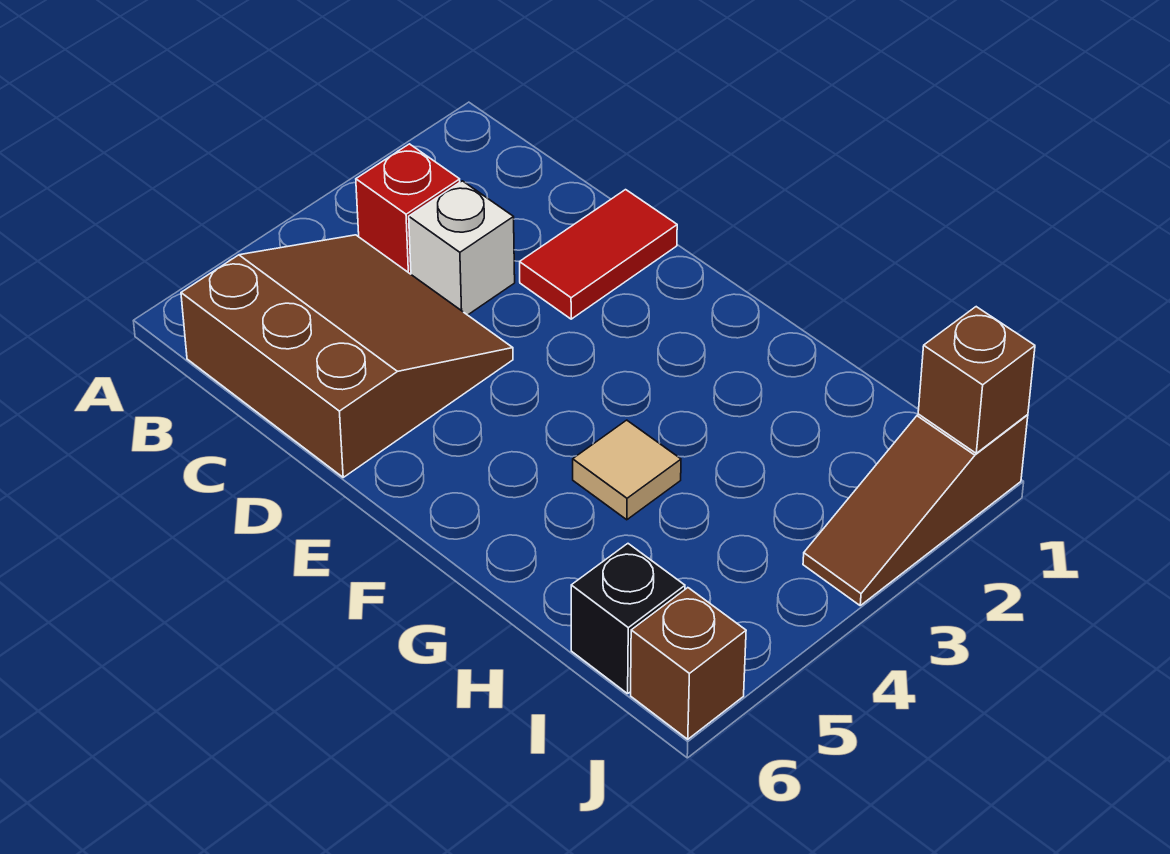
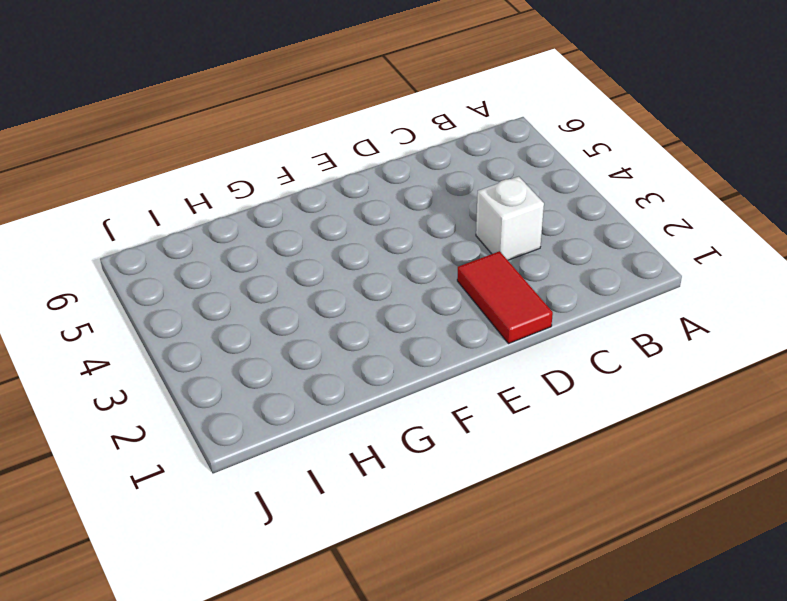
none -> red brick B3 level 1
none -> brown slope B4:D6 level 1 top 6

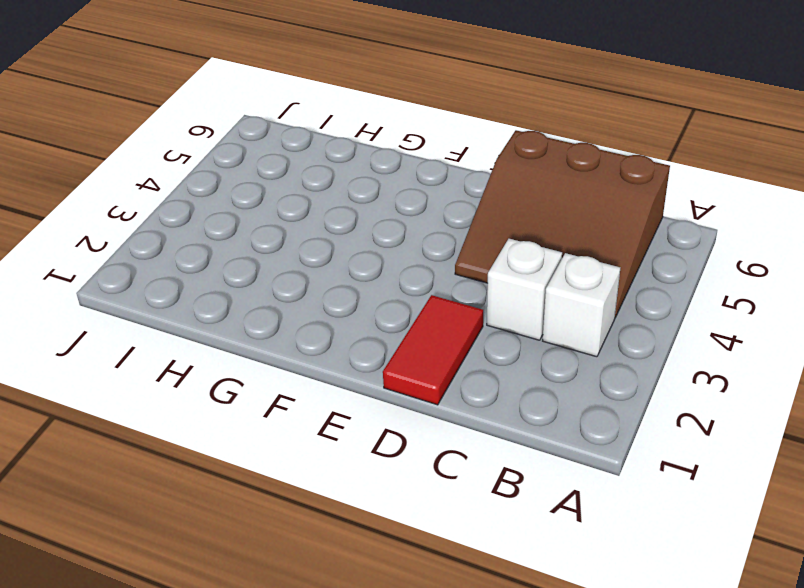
white brick B3 level 1 -> red brick B3 level 1
none -> tan tile G4 level 1
none -> black brick I6 level 1

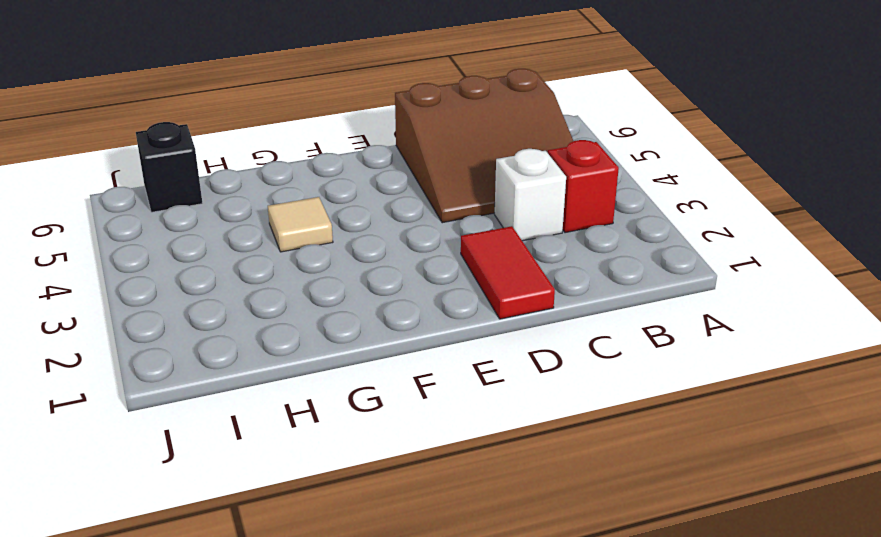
none -> brown slope J1:J3 level 1 top 1
none -> brown brick J6 level 1

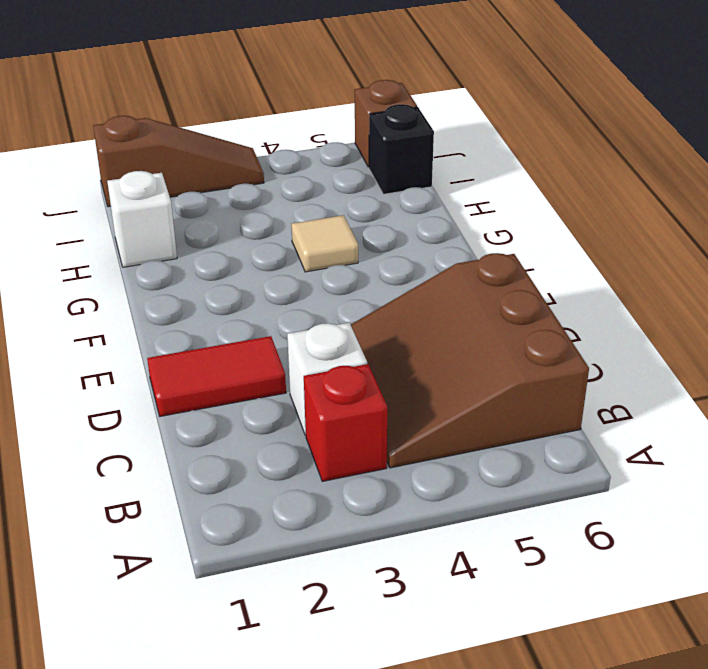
white brick H1 level 1 -> none
none -> brown brick J1 level 2

